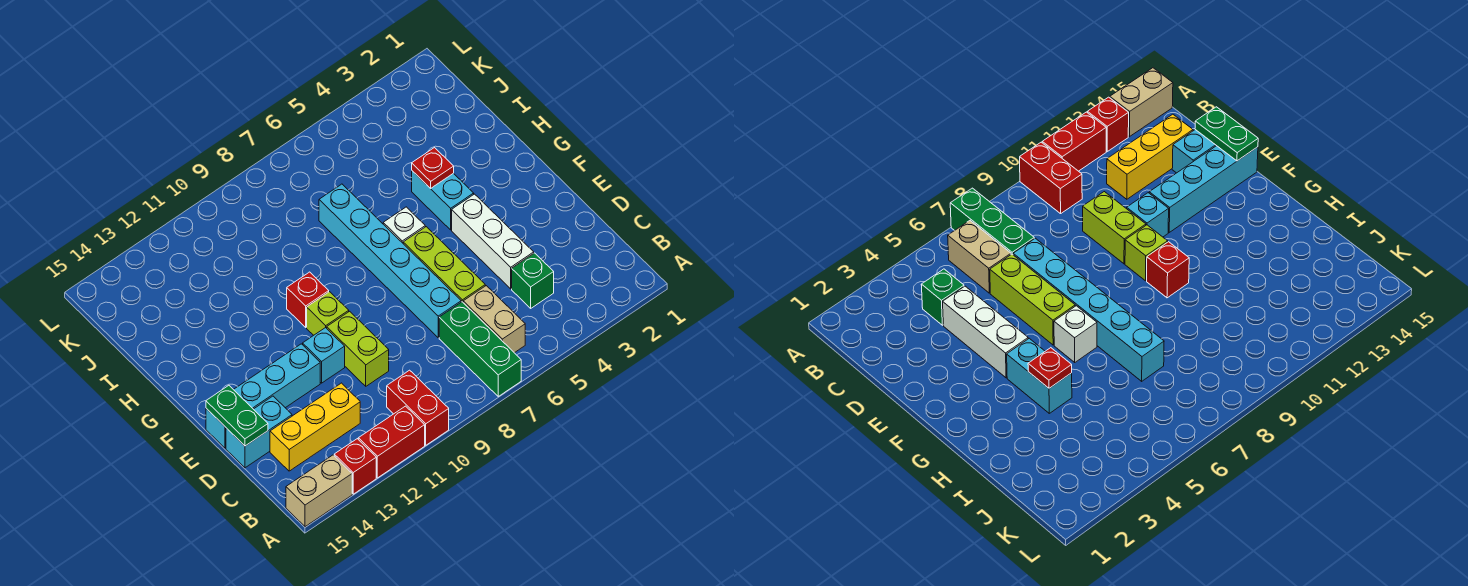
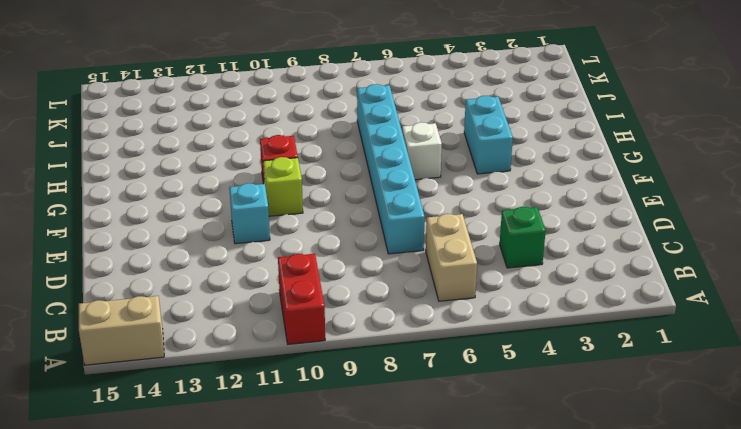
none -> green brick A7:C7 level 1
none -> red brick A11:A12 level 1
none -> red brick A13 level 1

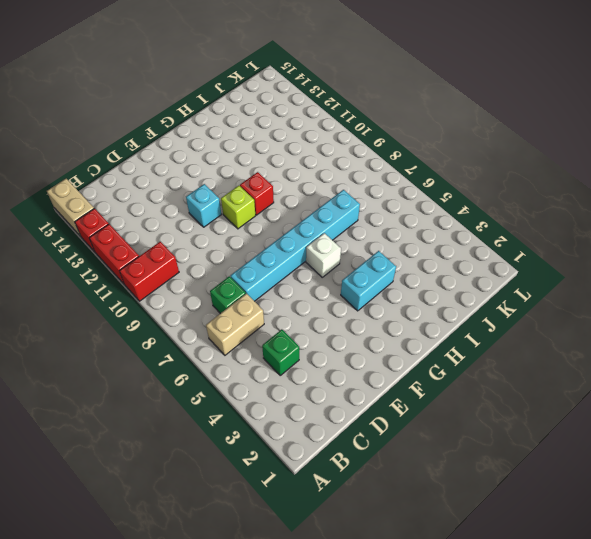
green brick C7 level 1 -> green brick A7:C7 level 1
none -> yellow brick C12:C14 level 1
none -> white brick D4:F4 level 1
none -> lime brick D6:F6 level 1

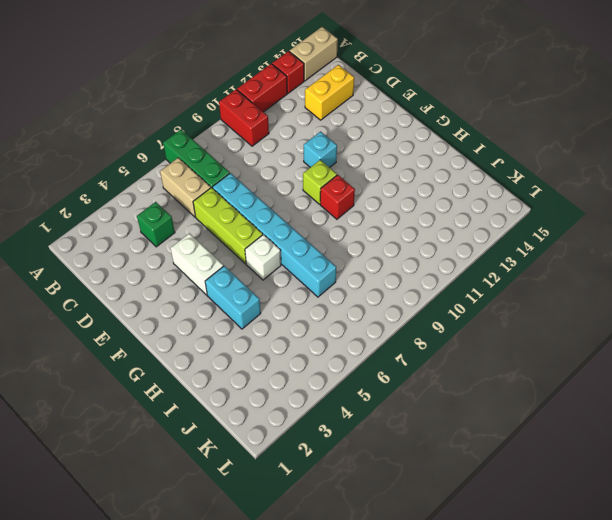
yellow brick C13:C14 level 1 -> yellow brick C12:C14 level 1
white brick E4:F4 level 1 -> white brick D4:F4 level 1
none -> lime brick D10:E10 level 1
none -> cyan brick D14:D15 level 1
none -> cyan brick E12:E15 level 1

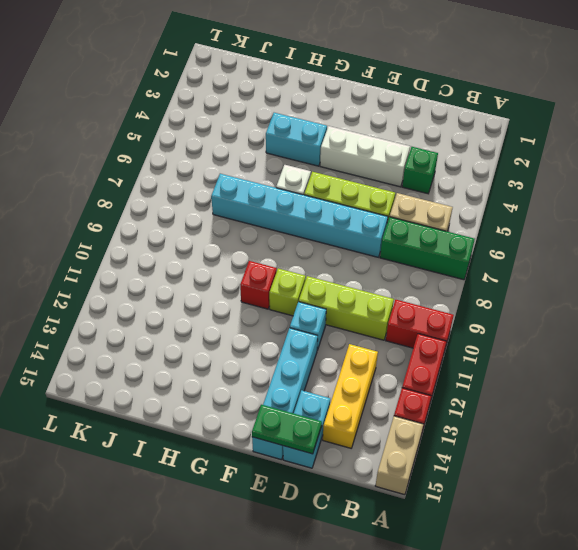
lime brick C10:E10 level 1 -> lime brick D10:E10 level 1
none -> red plate H4 level 2

